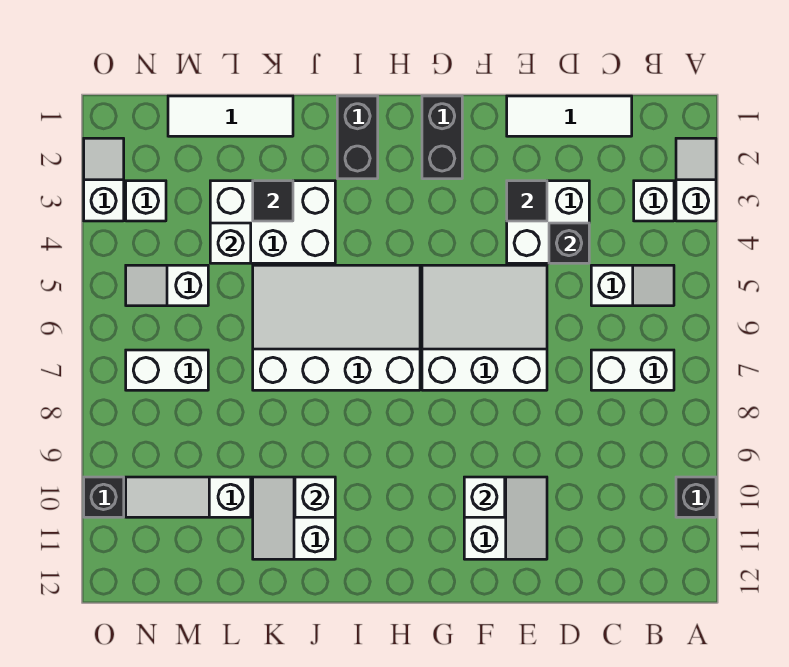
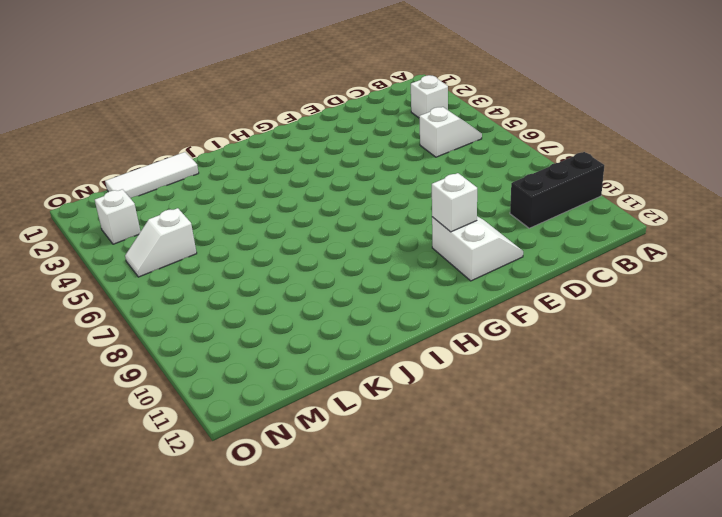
black brick A10:C10 level 1 -> black brick A10 level 1
none -> white slope A2:A3 level 1 top 3
none -> white brick B7:C7 level 1
none -> white tile C1:E1 level 1

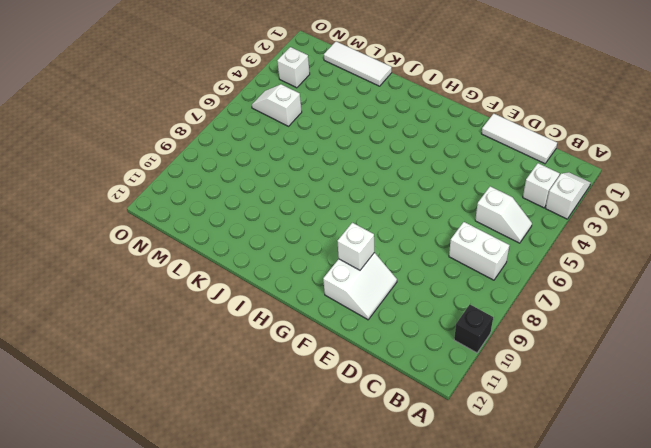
none -> white brick D3:E4 level 1
none -> white slope E5:G7 level 1 top 7
none -> black brick G1:G2 level 1

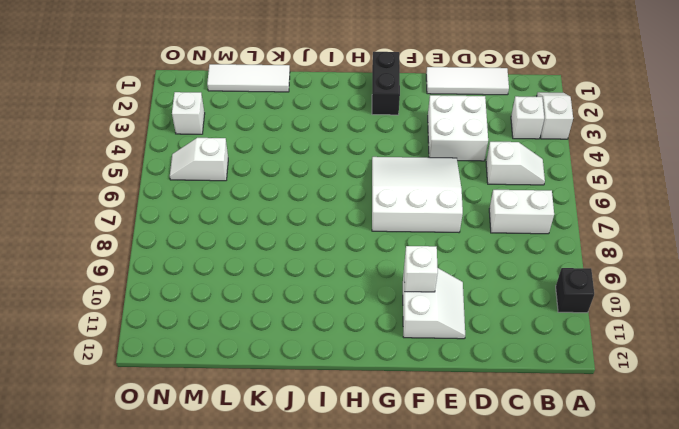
none -> white slope H5:K7 level 1 top 7
none -> black brick I1:I2 level 1
none -> white brick J3:L4 level 1

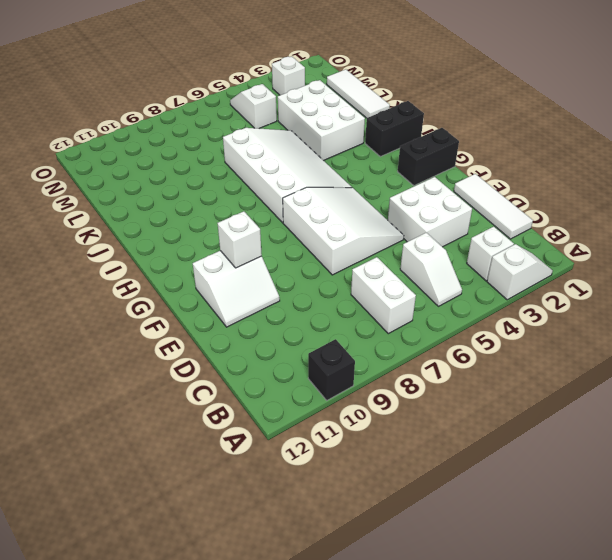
none -> white slope J10:K11 level 1 top J
none -> white slope L10:N10 level 1 top L
none -> white brick M7:N7 level 1

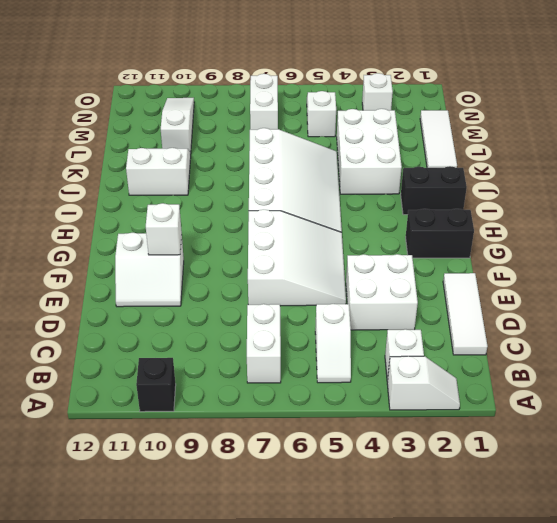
none -> white slope O2:O3 level 1 top 3
none -> black brick O10 level 1
none -> black brick D4 level 2

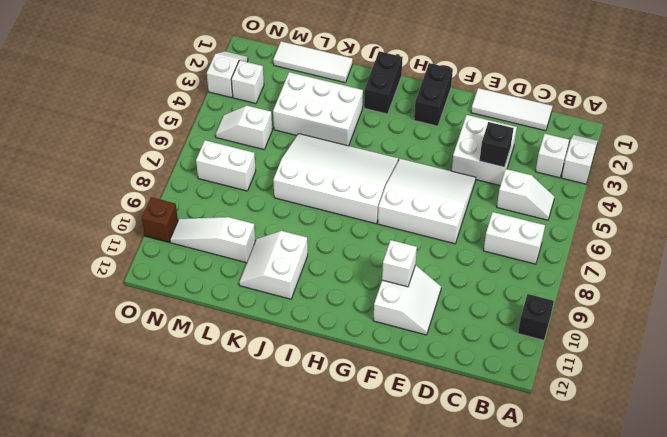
brown brick O10 level 1 -> black brick O10 level 1
none -> black tile E3 level 2
none -> white brick J10 level 2
none -> black tile K3 level 2

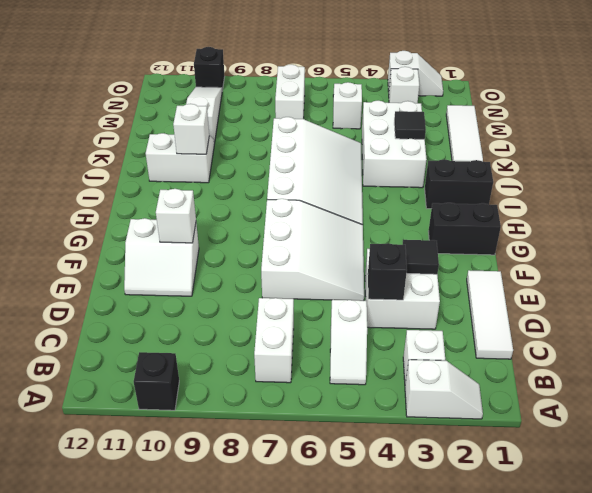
none -> white brick L4 level 2

